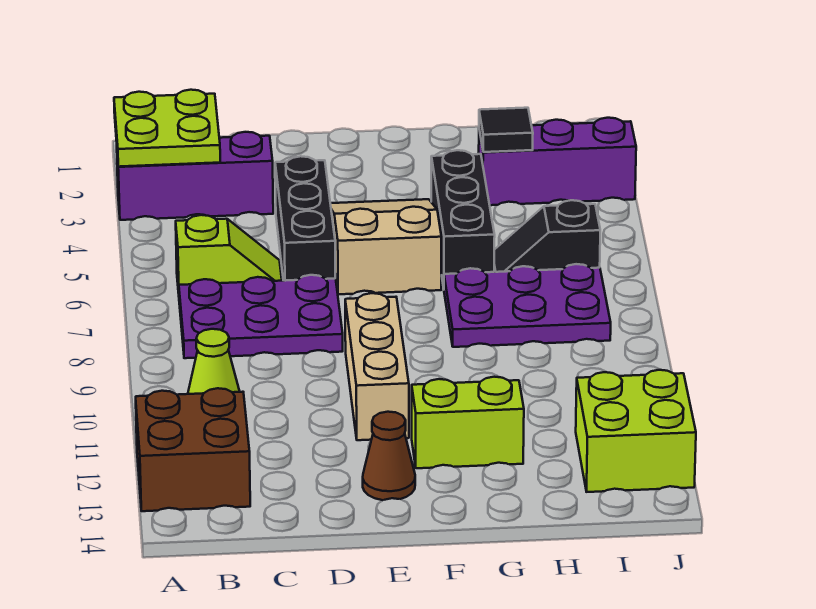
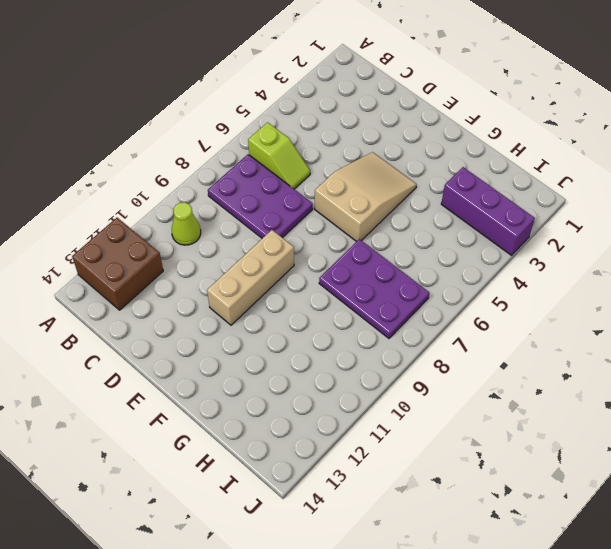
none -> purple brick A3:C3 level 1
none -> black brick D4:D6 level 1
none -> brown cone E13 level 1

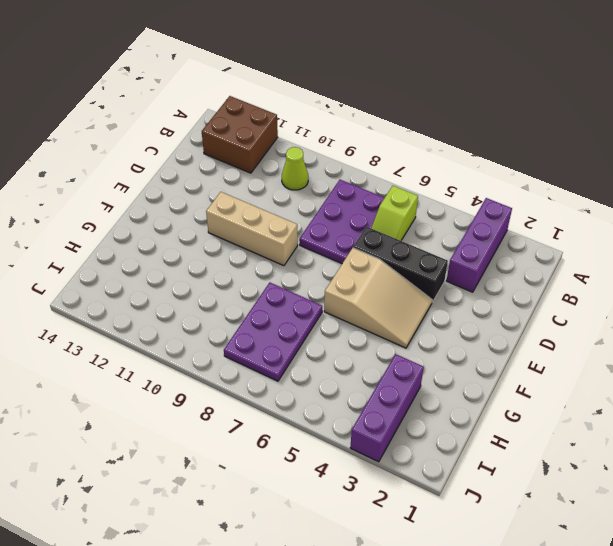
none -> brown cone E13 level 1
none -> lime brick F12:G12 level 1
none -> black brick G4:G6 level 1

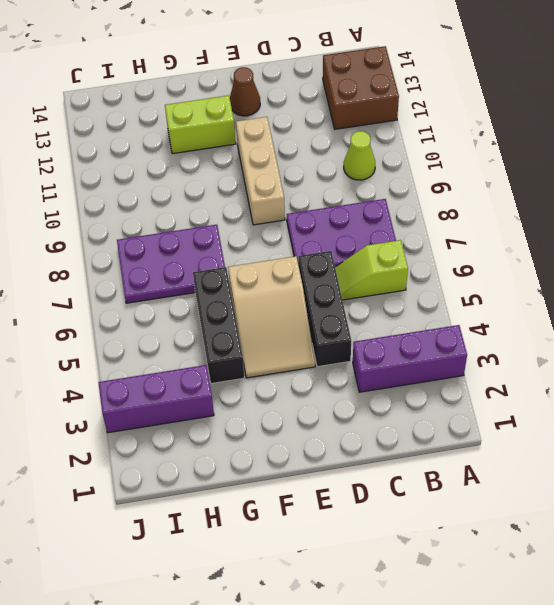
none -> black slope H6:I6 level 1 top I
none -> lime brick I12:J13 level 1
none -> lime plate A2:B3 level 2

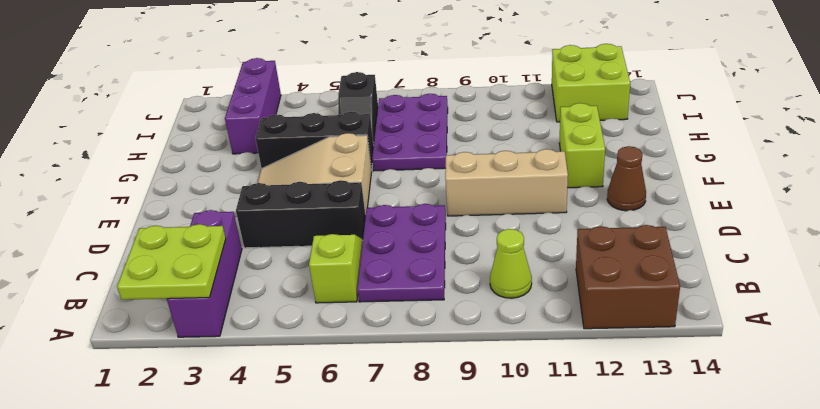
none -> black tile H3 level 2

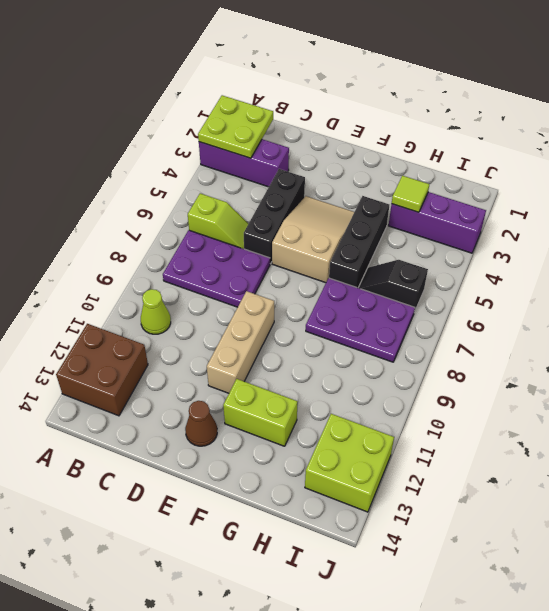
lime tile H3 level 2 -> black tile H3 level 2

